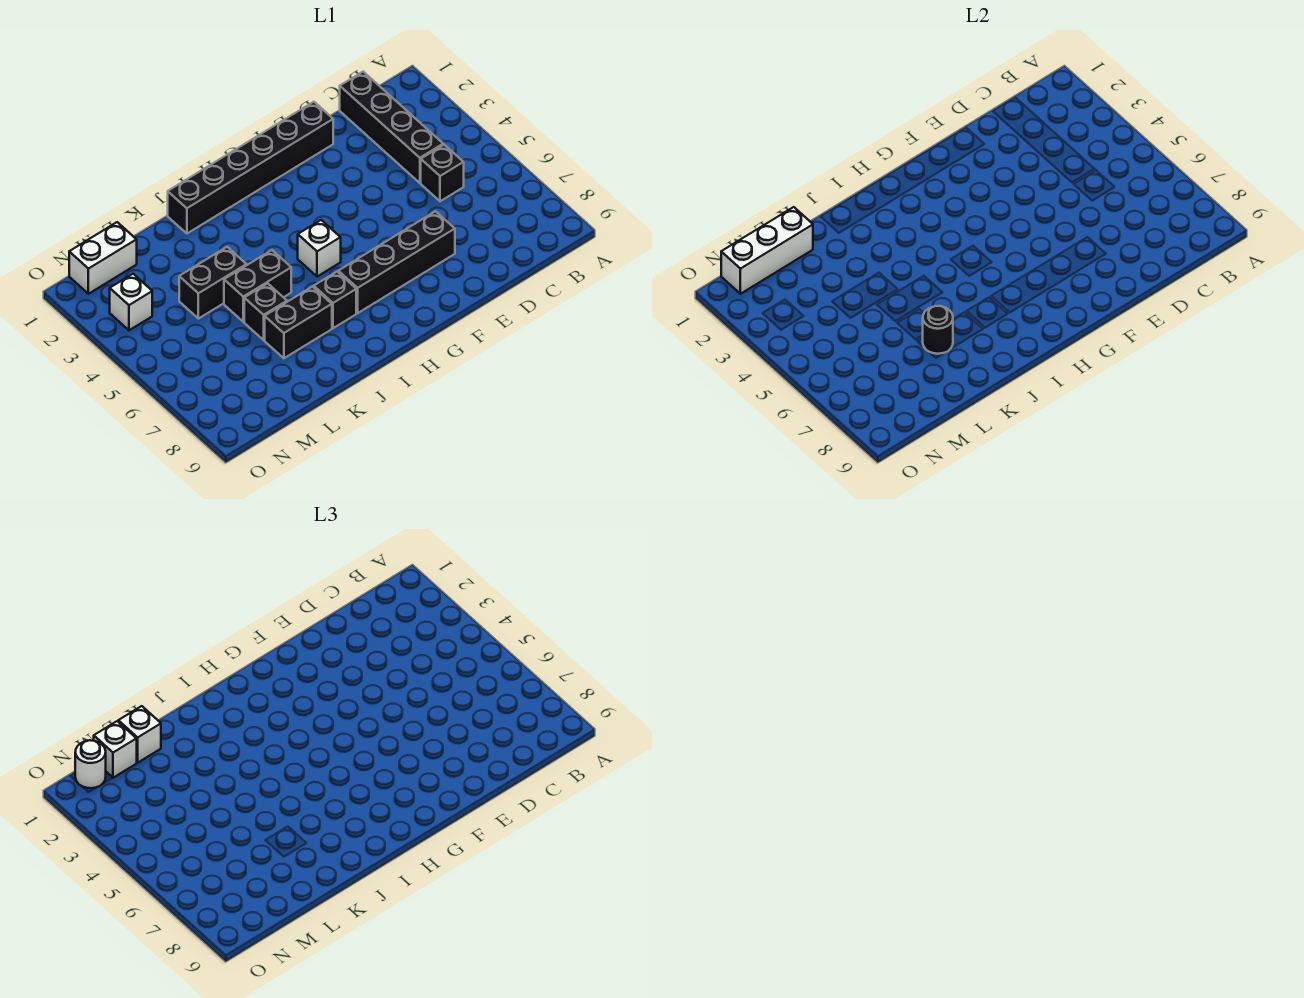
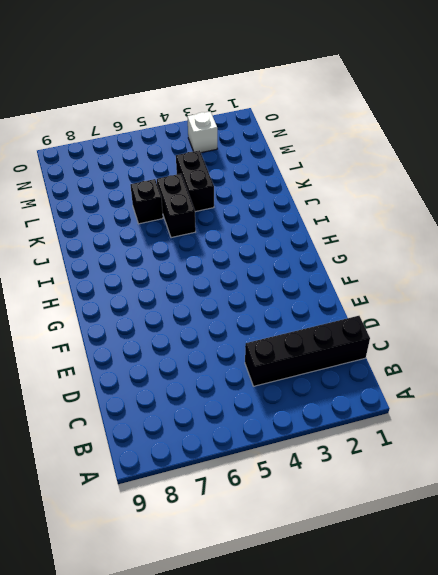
none -> black brick C5 level 1
none -> black brick E1:J1 level 1
none -> black brick E7:H7 level 1

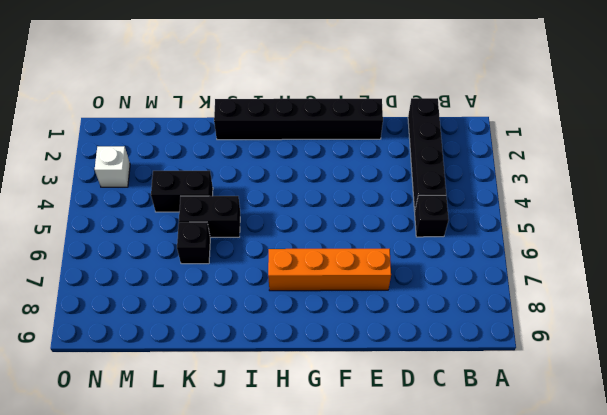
orange brick E7:H7 level 1 -> black brick E7:H7 level 1
none -> white brick H5 level 1
none -> black brick I7 level 1
none -> black brick J7:K7 level 1

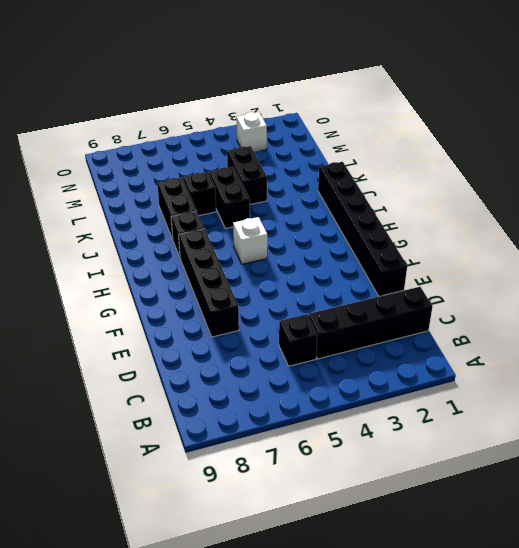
none -> white brick M1:N1 level 1
none -> black round brick K7 level 2
none -> white brick L1:N1 level 2

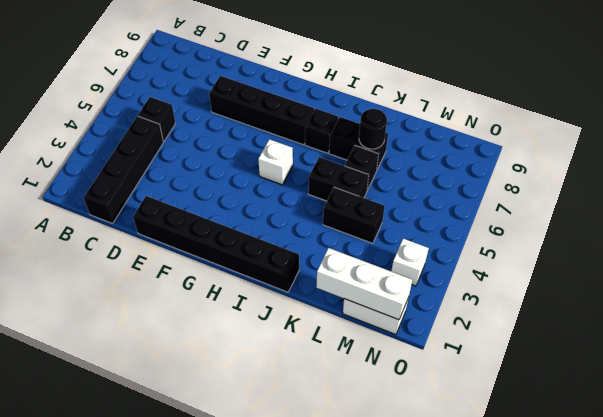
none -> white brick L1 level 3
none -> white brick M1 level 3
none -> white round brick N1 level 3

